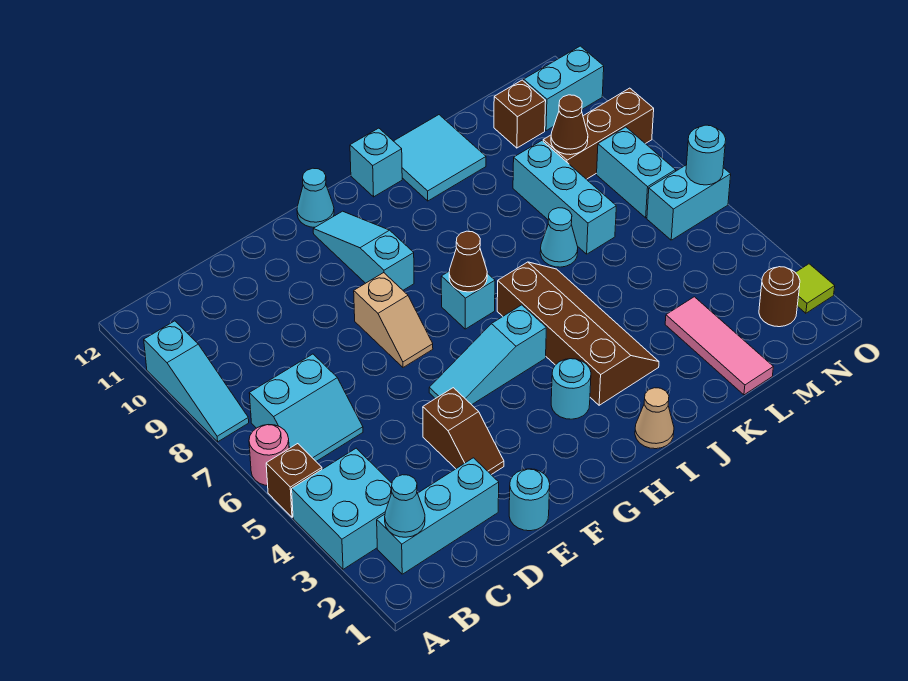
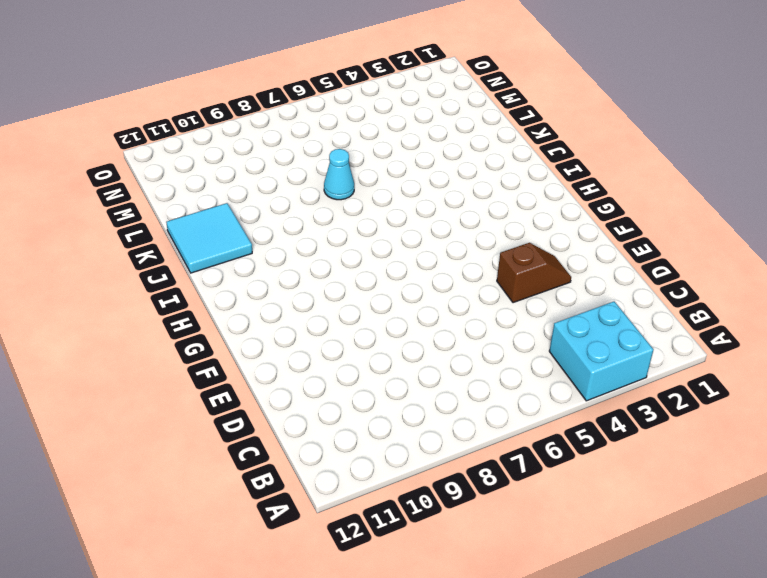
none -> brown brick A5 level 1
none -> pink round brick A6 level 1
none -> cyan slope A8:A10 level 1 top 10
none -> cyan brick B2:D2 level 1

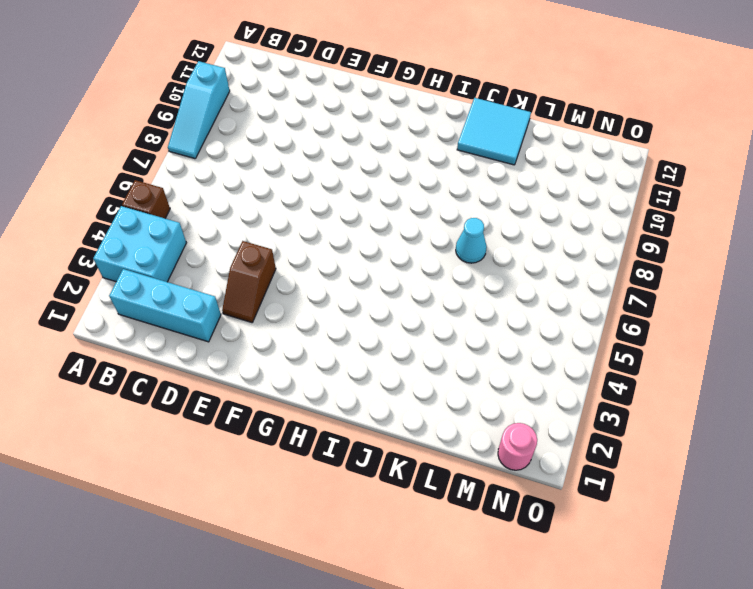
pink round brick N1 level 1 -> pink round brick A6 level 1
none -> cyan slope B6:C7 level 1 top 7
none -> cyan round brick E1 level 1
none -> cyan slope F5:H5 level 1 top H
none -> tan slope F7:F8 level 1 top 8

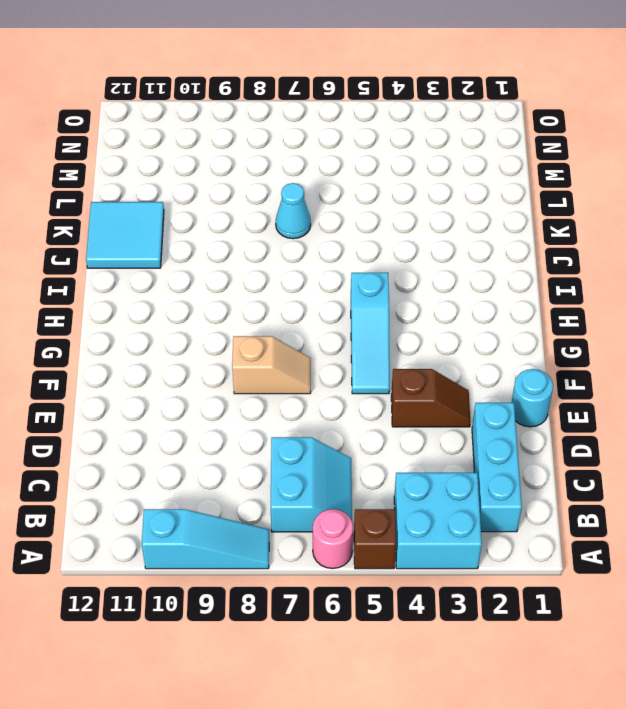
none -> cyan slope G9:G11 level 1 top 9
none -> cyan cone G12 level 1
none -> cyan round brick H3 level 1
none -> cyan brick H7 level 1

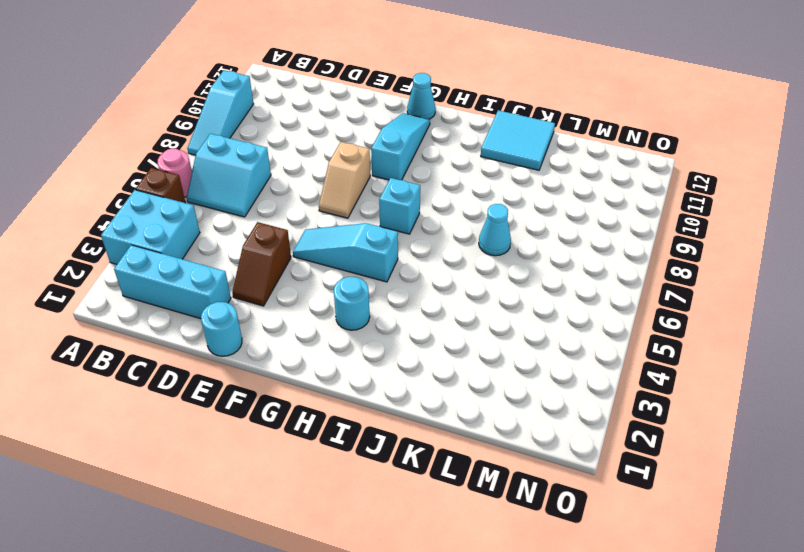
none -> tan cone I1 level 1
none -> brown slope I3:J6 level 1 top I
none -> cyan brick I12 level 1
none -> pink tile L1:L3 level 1

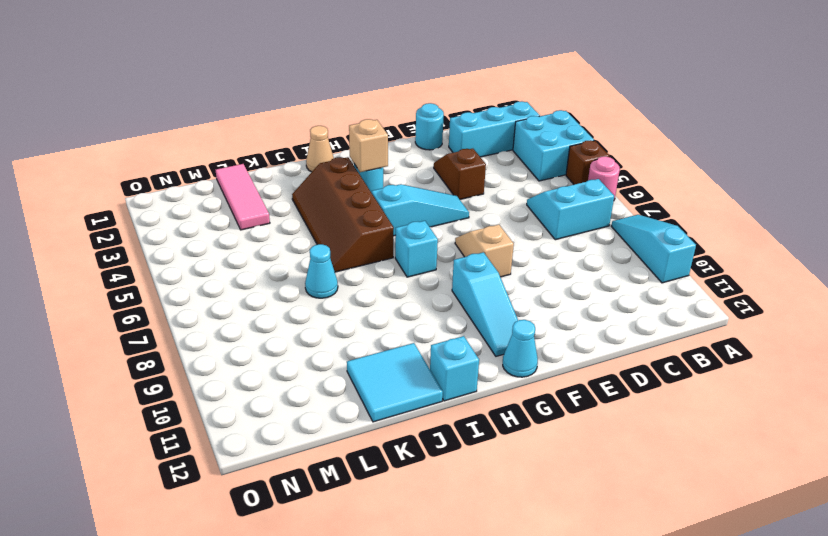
tan brick H3 level 2 -> none
none -> cyan brick L7:L9 level 1
none -> brown brick M9:O9 level 1
none -> brown brick M11 level 1
none -> brown round brick N2 level 1

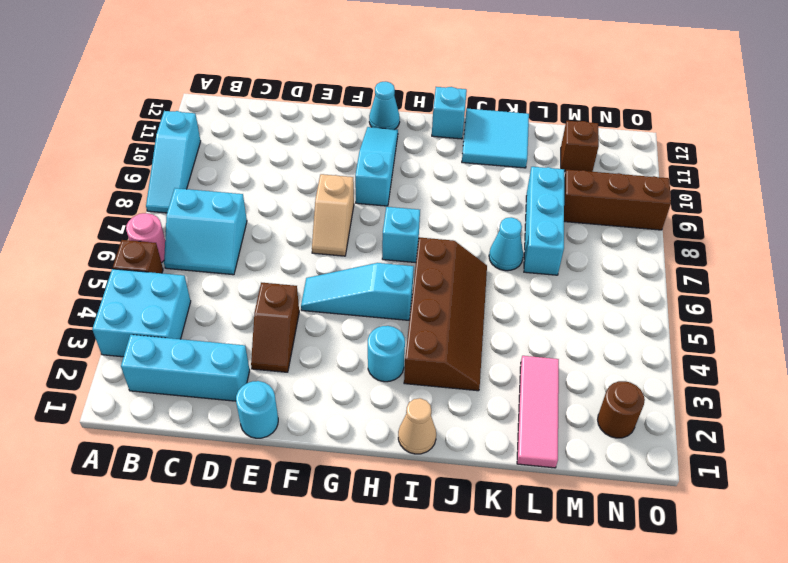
none -> cyan brick N6:O6 level 1
none -> cyan brick N7:N8 level 1
none -> cyan brick N11:O11 level 1
none -> lime tile O2 level 1

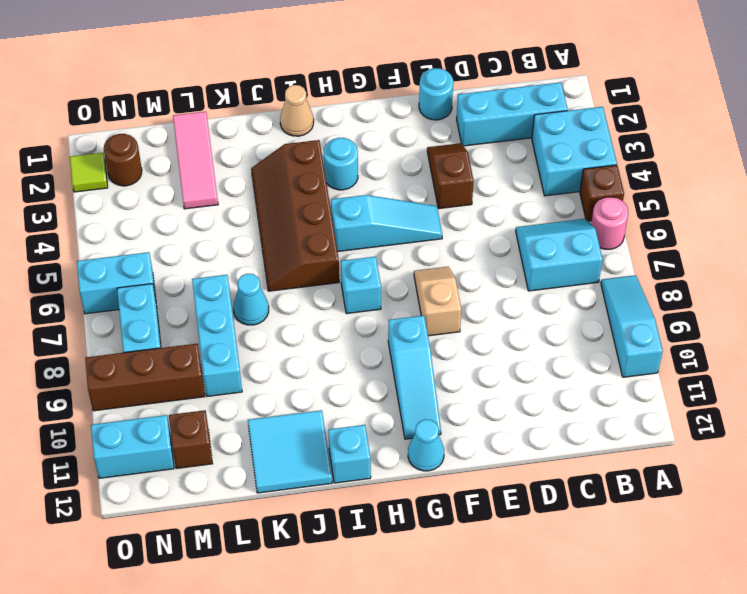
none -> cyan cone B2 level 2
none -> brown cone H7 level 2
none -> brown cone M9 level 2
none -> cyan round brick O6 level 2

